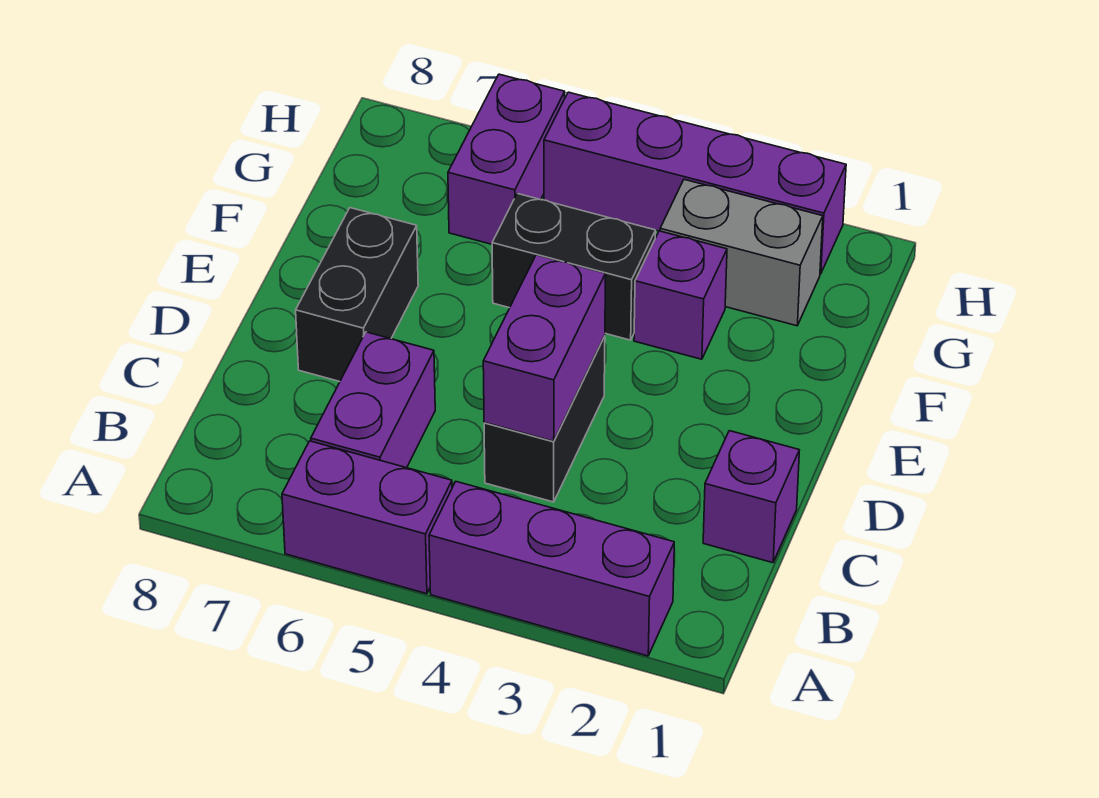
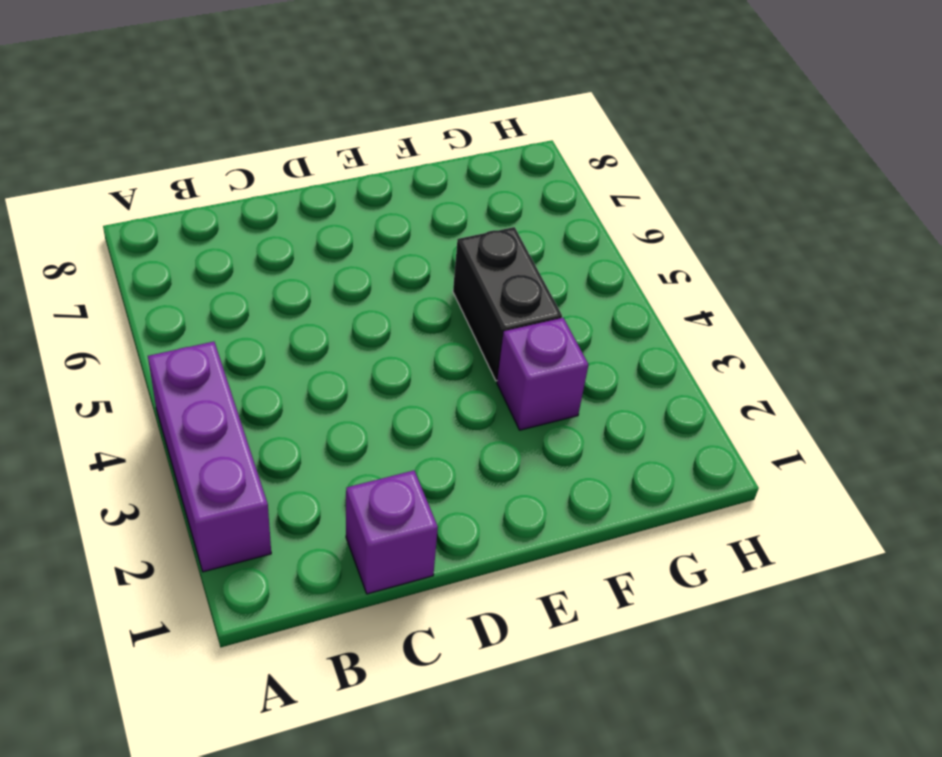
none -> purple brick A5:A6 level 1
none -> purple brick B6:C6 level 1
none -> black brick C4:D4 level 1

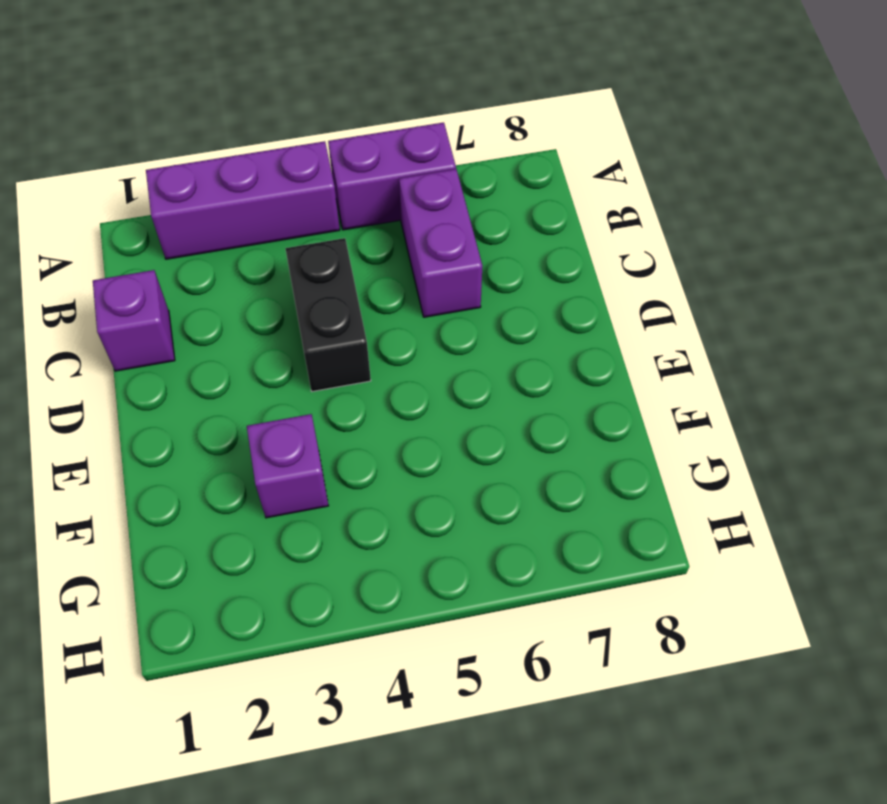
none -> black brick D7:E7 level 1
none -> black brick F4:F5 level 1
none -> grey brick G2:G3 level 1

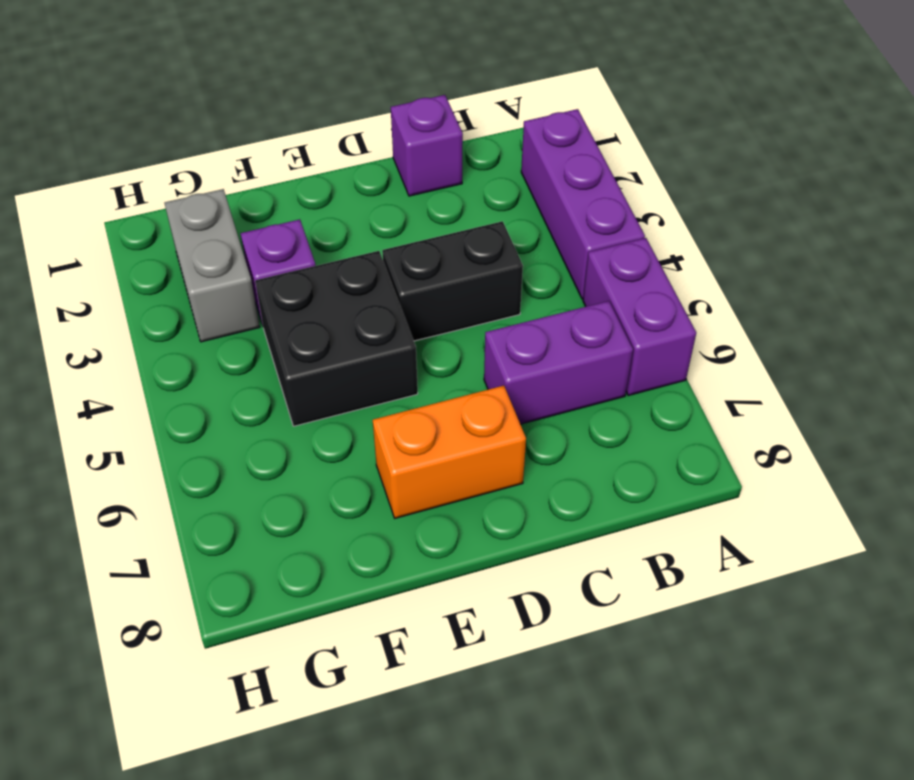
orange brick D7:E7 level 1 -> black brick D7:E7 level 1
black brick E4:F5 level 1 -> black brick F4:F5 level 1
none -> purple brick G6:H6 level 1
none -> purple brick H2:H5 level 1
none -> purple brick C4:D4 level 2

